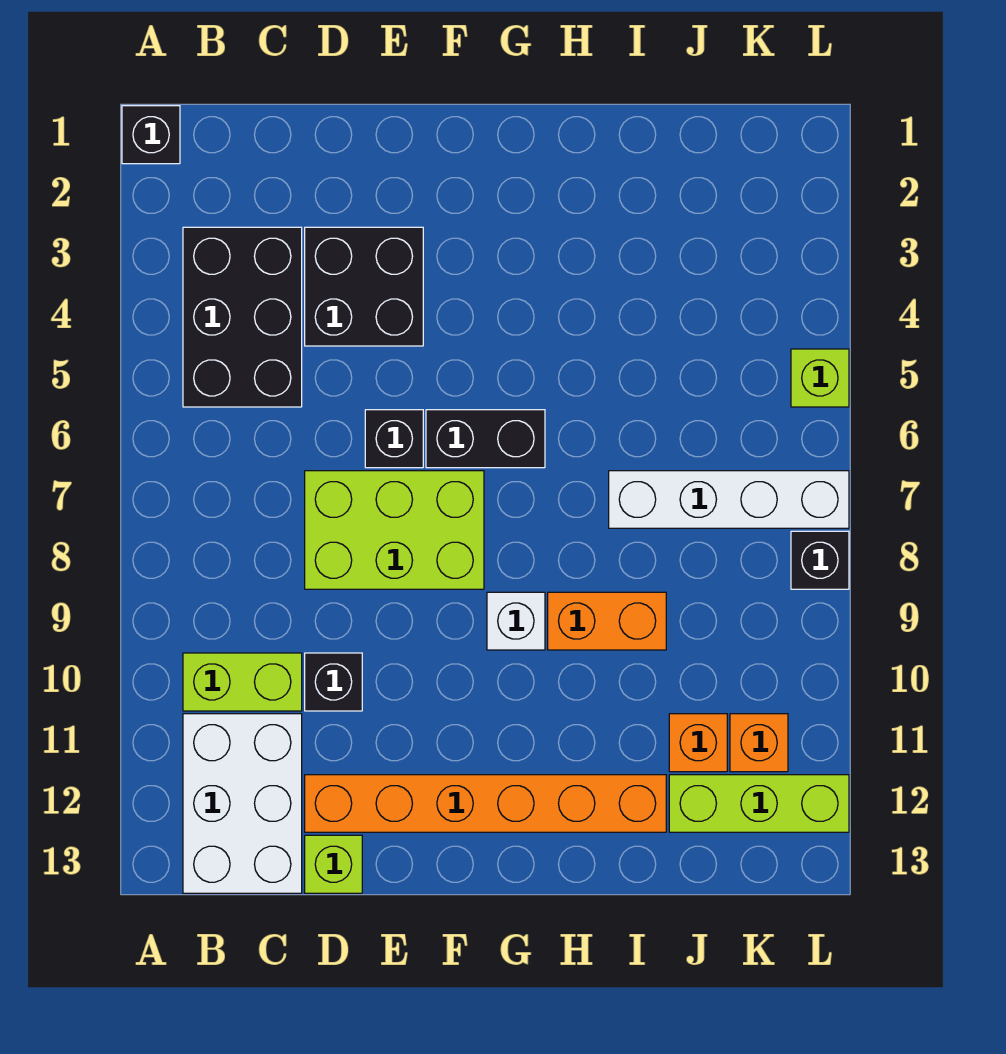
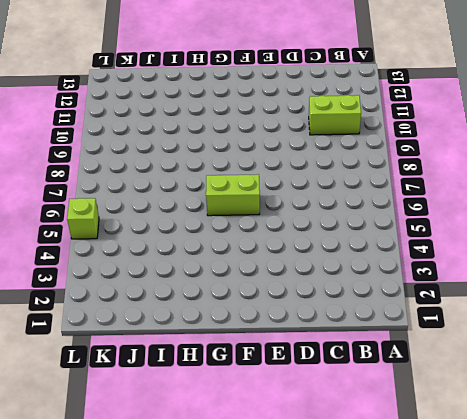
lime brick F6:G6 level 1 -> black brick F6:G6 level 1
none -> black brick A1 level 1
none -> black brick B3:C5 level 1
none -> white brick B11:C13 level 1

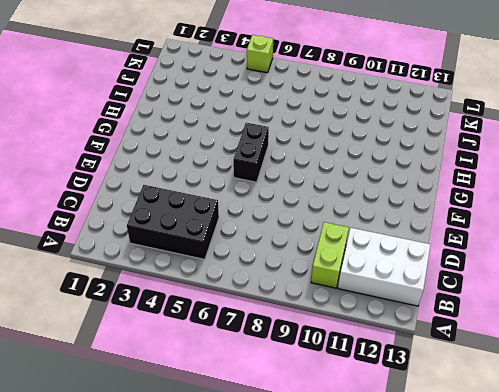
none -> black brick A1 level 1
none -> black brick D3:E4 level 1
none -> lime brick D7:F8 level 1

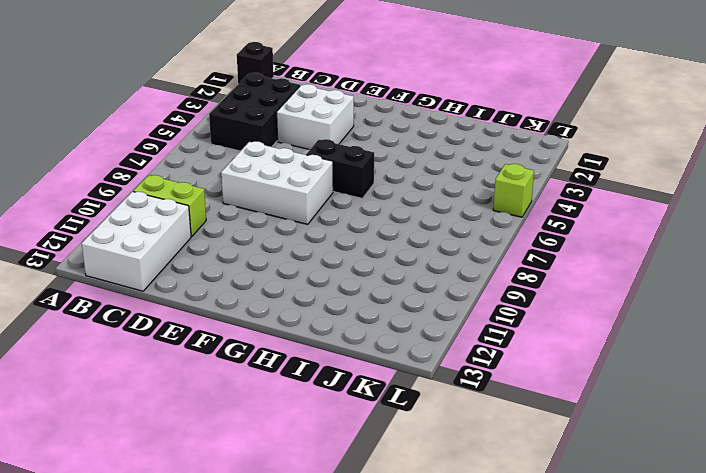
white brick D3:E4 level 1 -> black brick D3:E4 level 1
white brick D7:F8 level 1 -> lime brick D7:F8 level 1
none -> black brick D10 level 1
none -> orange brick D12:I12 level 1
none -> lime brick D13 level 1

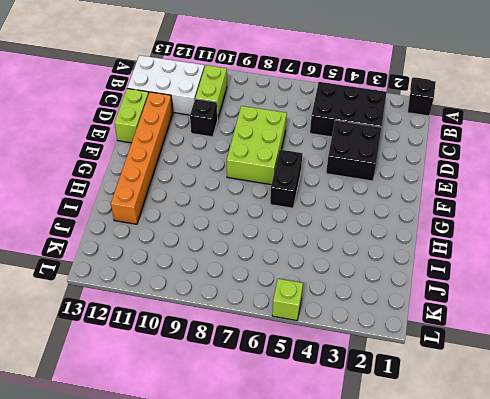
lime brick D13:E13 level 1 -> lime brick D13 level 1
none -> black brick E6 level 1
none -> white brick G9 level 1
none -> orange brick H9:I9 level 1

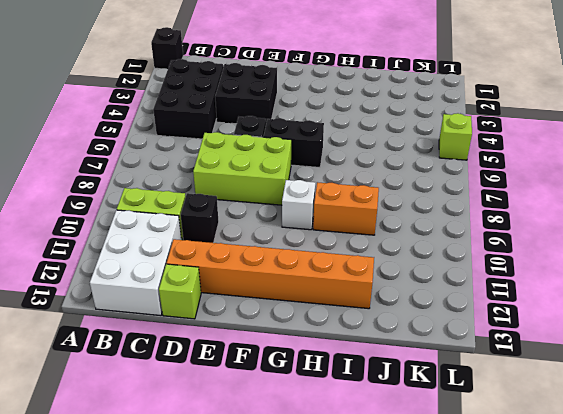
none -> white brick I7:L7 level 1
none -> orange brick J11 level 1
none -> lime brick J12:L12 level 1

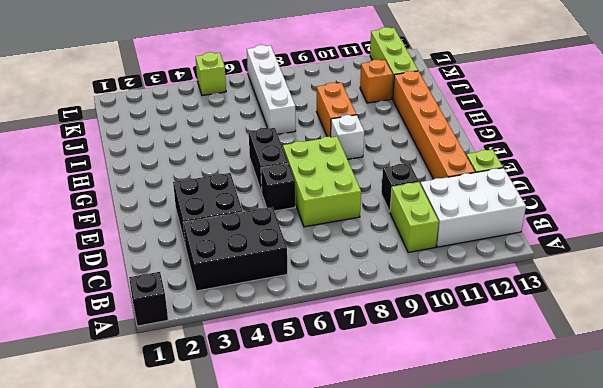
none -> orange brick K11 level 1
none -> black brick L8 level 1

